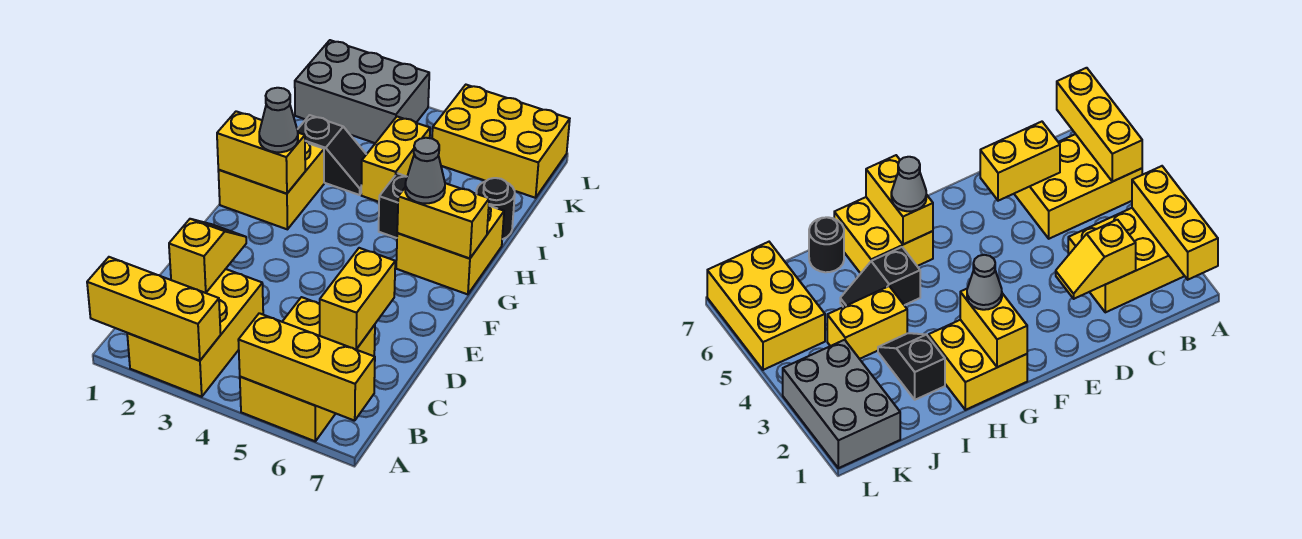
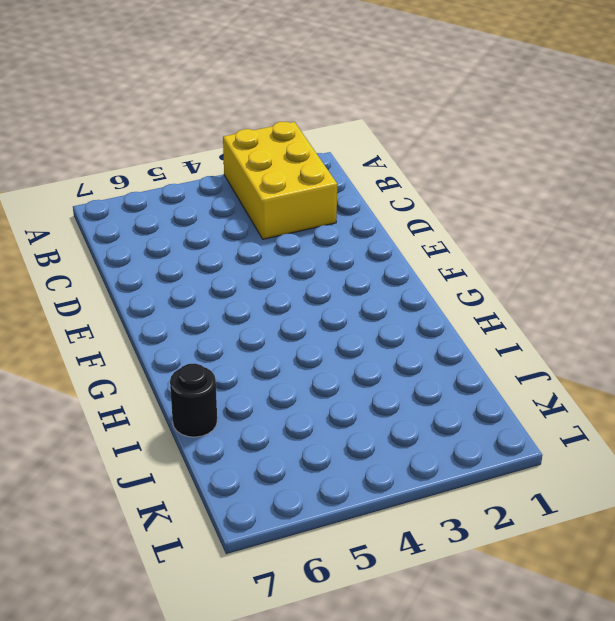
none -> yellow brick A5:C6 level 1
none -> yellow brick G1:H2 level 1
none -> yellow brick G6:H7 level 1

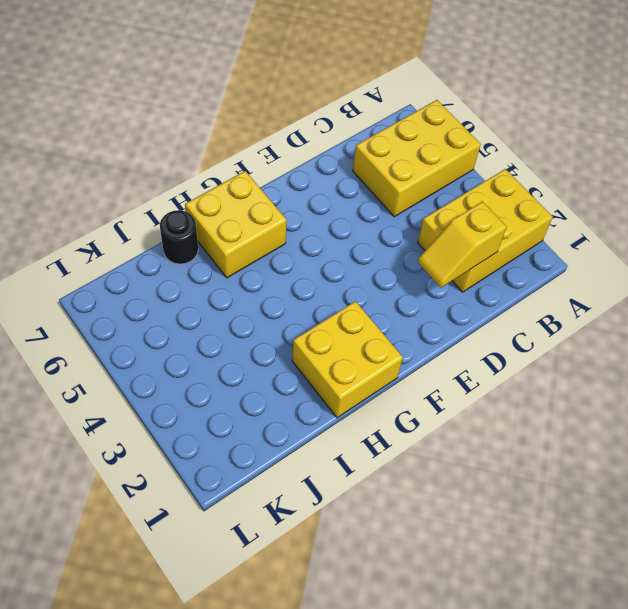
none -> black slope H5:I5 level 1 top H
none -> black slope I2:I3 level 1 top 2
none -> yellow brick I4:J4 level 1

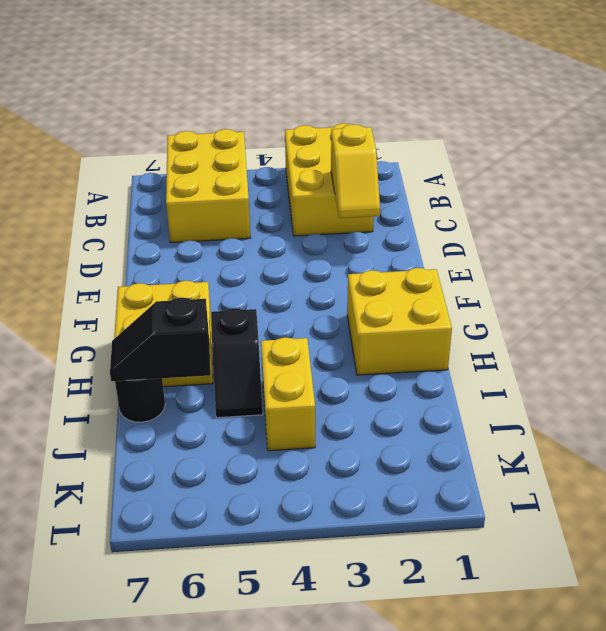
black slope I6:I7 level 2 top 6 -> black slope I2:I3 level 1 top 2
none -> grey brick K1:L3 level 1
none -> yellow brick K5:L7 level 1
none -> yellow brick A1:A3 level 2

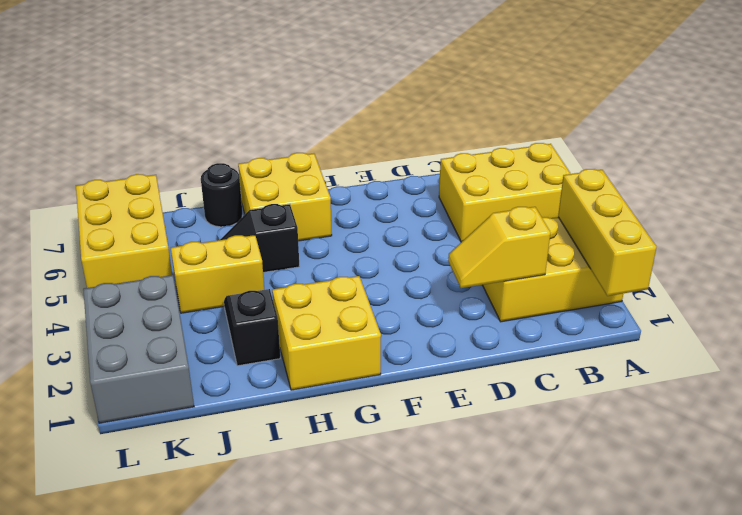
none -> yellow brick A5:A7 level 2
none -> yellow brick C6:D6 level 2
none -> yellow brick G1:G2 level 2

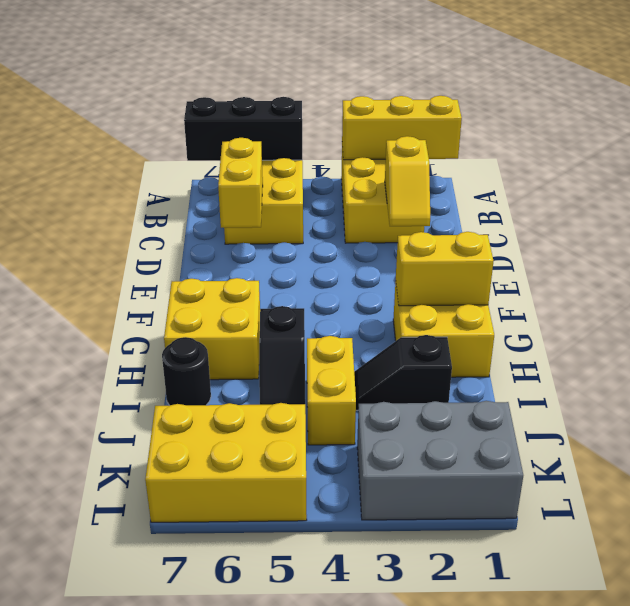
black brick A5:A7 level 2 -> yellow brick A5:A7 level 2
none -> yellow brick G6:G7 level 2
none -> grey cone G2 level 3
none -> grey cone G6 level 3

